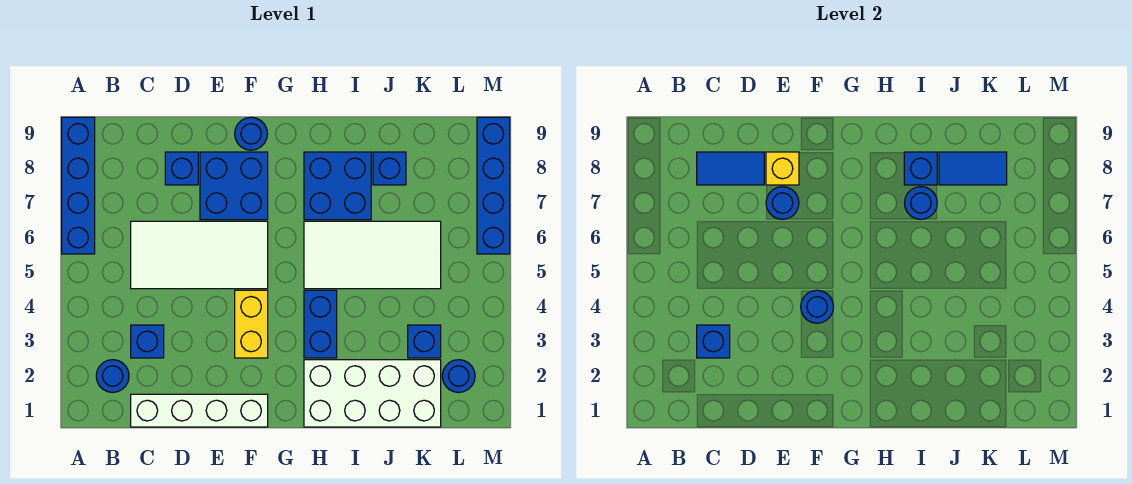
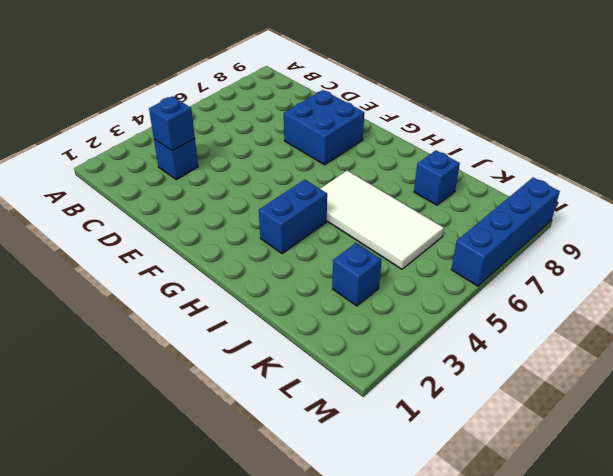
none -> blue brick A6:A9 level 1
none -> blue round brick B2 level 1
none -> white brick C1:F1 level 1

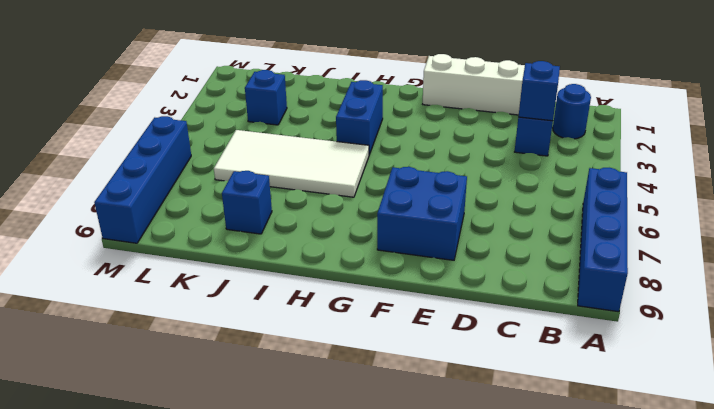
none -> white tile C5:F6 level 1
none -> blue brick D8 level 1
none -> yellow brick F3:F4 level 1

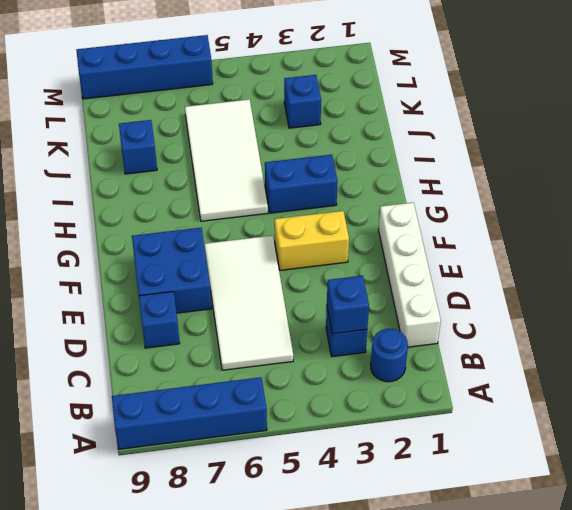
none -> blue round brick F9 level 1
none -> white brick H1:K2 level 1
none -> blue brick H7:I8 level 1

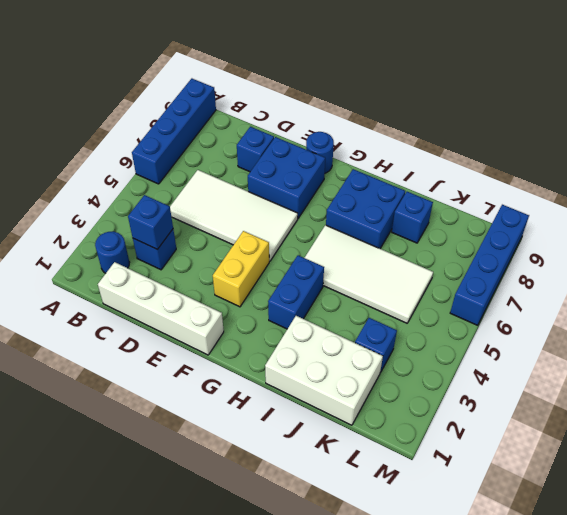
white brick I1:K2 level 1 -> white brick H1:K2 level 1
none -> blue round brick L2 level 1
none -> blue tile C8:D8 level 2
none -> blue round brick E7 level 2

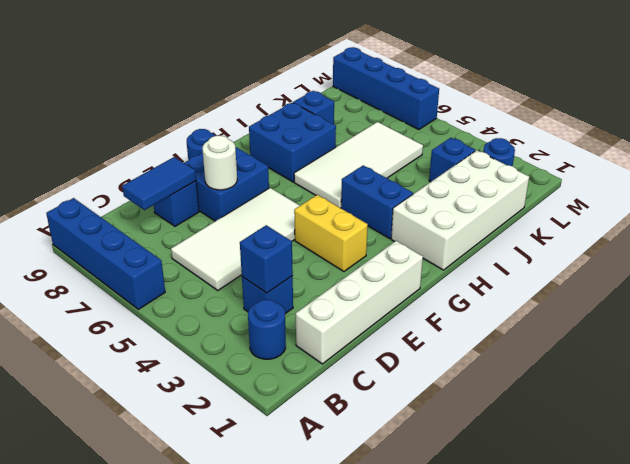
white round brick E7 level 2 -> blue round brick E7 level 2
none -> yellow brick E8 level 2
none -> blue round brick F4 level 2
none -> blue round brick I7 level 2

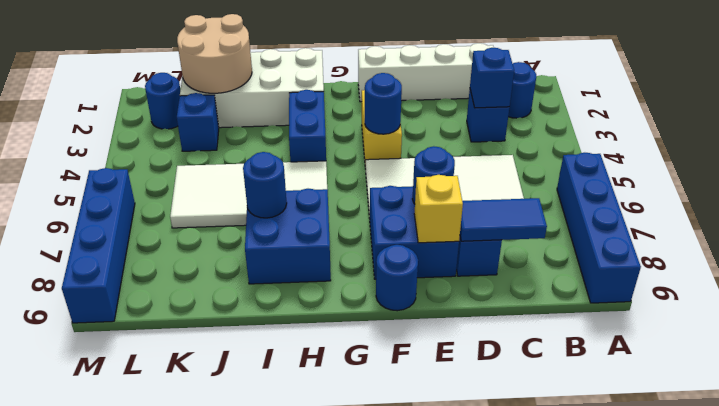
tan round brick J1:K2 level 2 -> none
none -> blue brick J8 level 1
none -> blue brick I8 level 2
none -> blue tile J8:K8 level 2

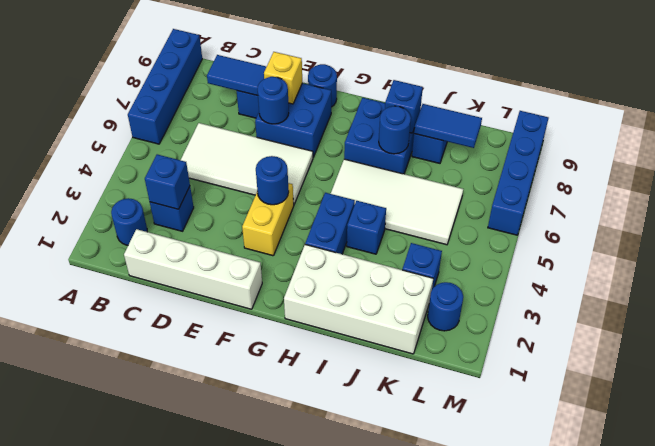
blue brick I4 level 1 -> none

